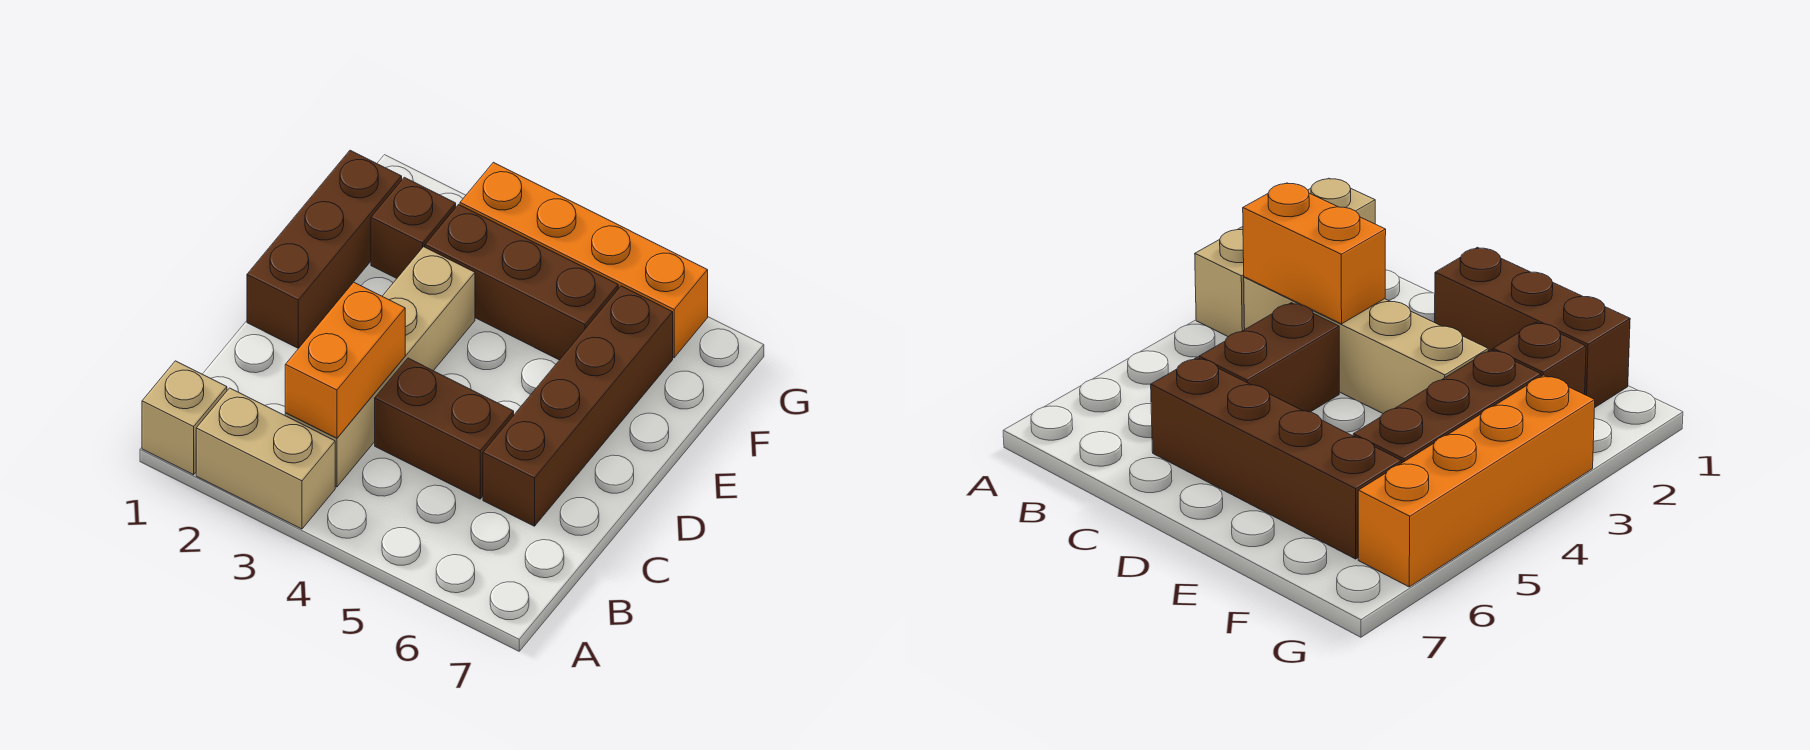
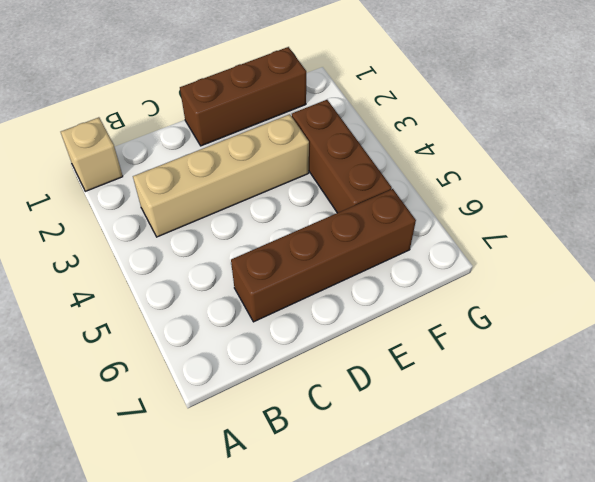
none -> tan brick A2:A3 level 1
none -> brown brick C4:C5 level 1

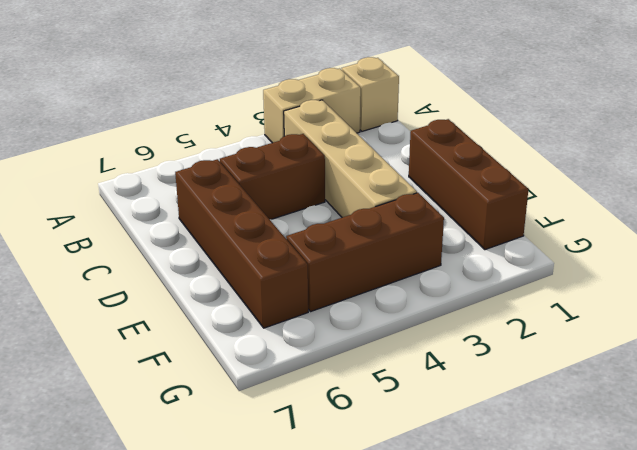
none -> brown brick F2 level 1
none -> orange brick G3:G6 level 1

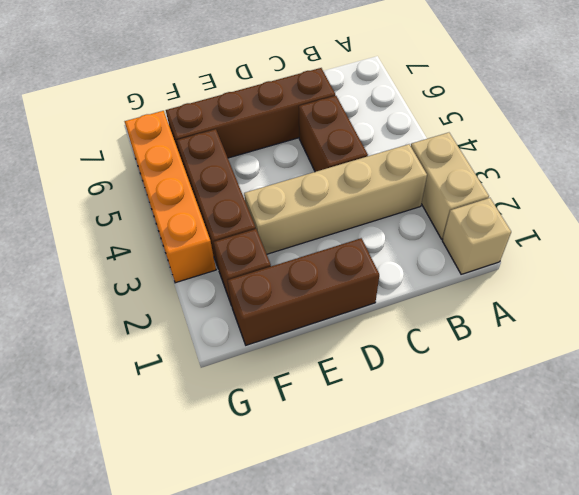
none -> orange brick B3:C3 level 2

